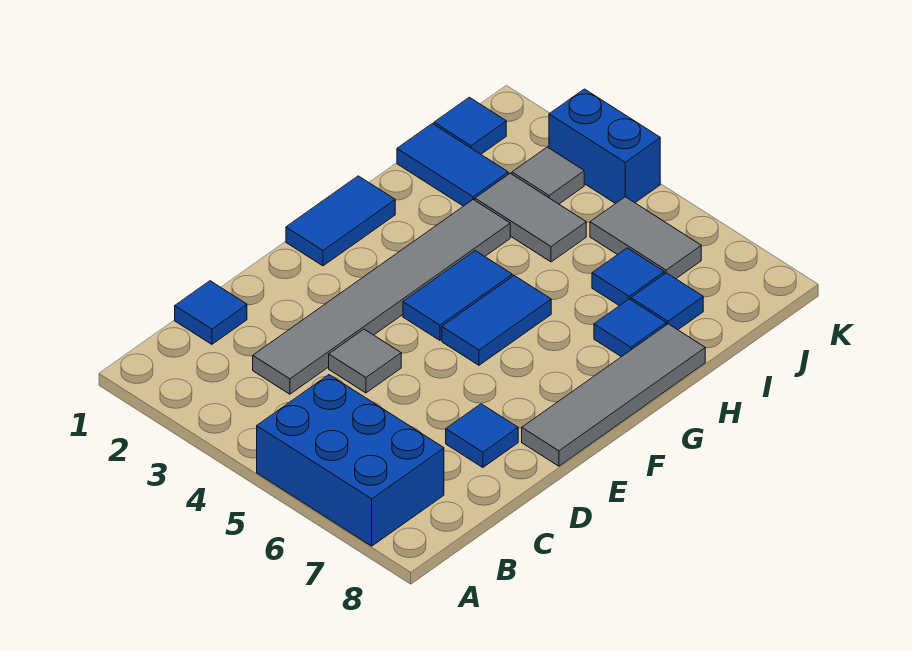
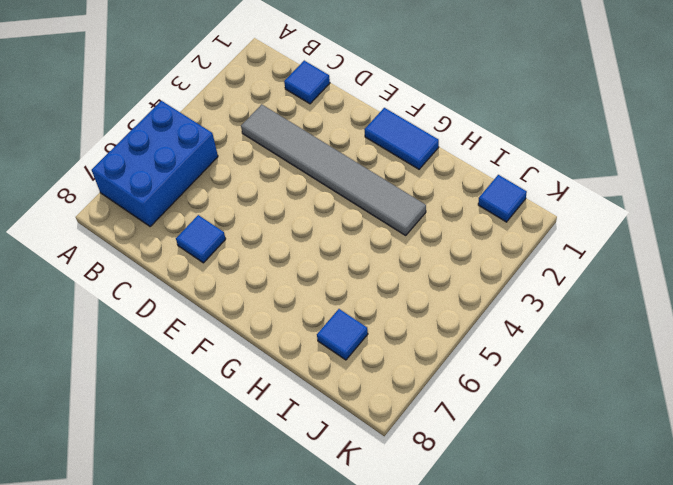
none -> grey tile D4 level 1
none -> grey tile E8:H8 level 1
none -> blue tile F4:G4 level 1

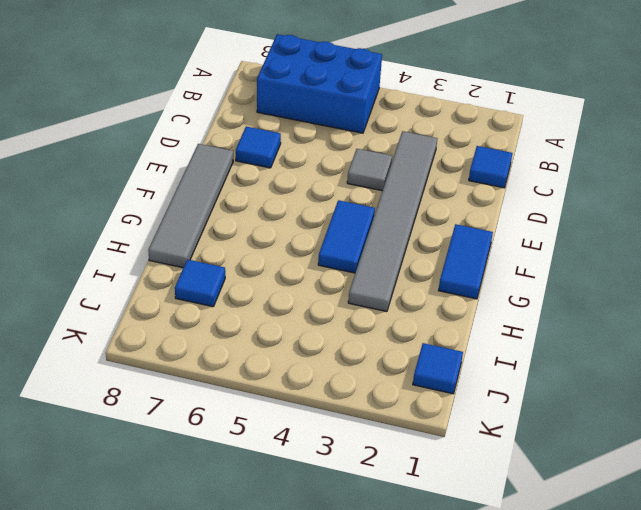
none -> blue tile F5:G5 level 1
none -> blue tile H7 level 1
none -> blue tile I1:I2 level 1

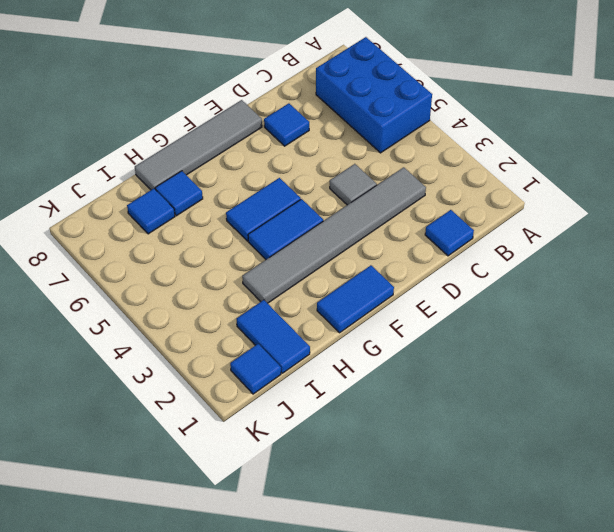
none -> grey tile I3:I4 level 1
none -> blue tile I6 level 1
none -> grey tile J3 level 1

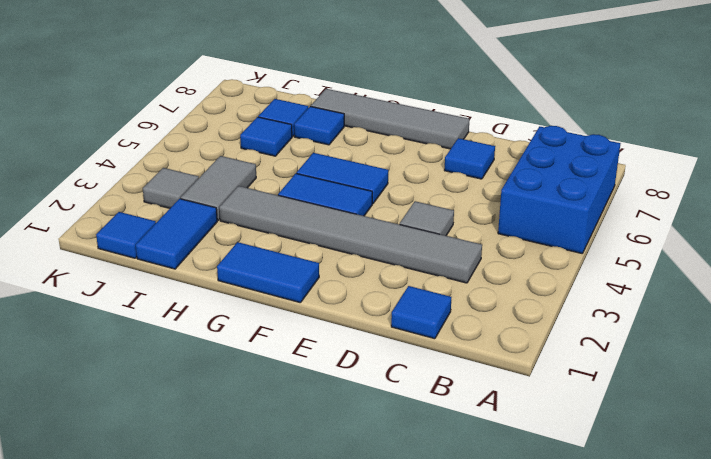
none -> grey tile J5:J6 level 1
none -> blue brick K3:K4 level 1

